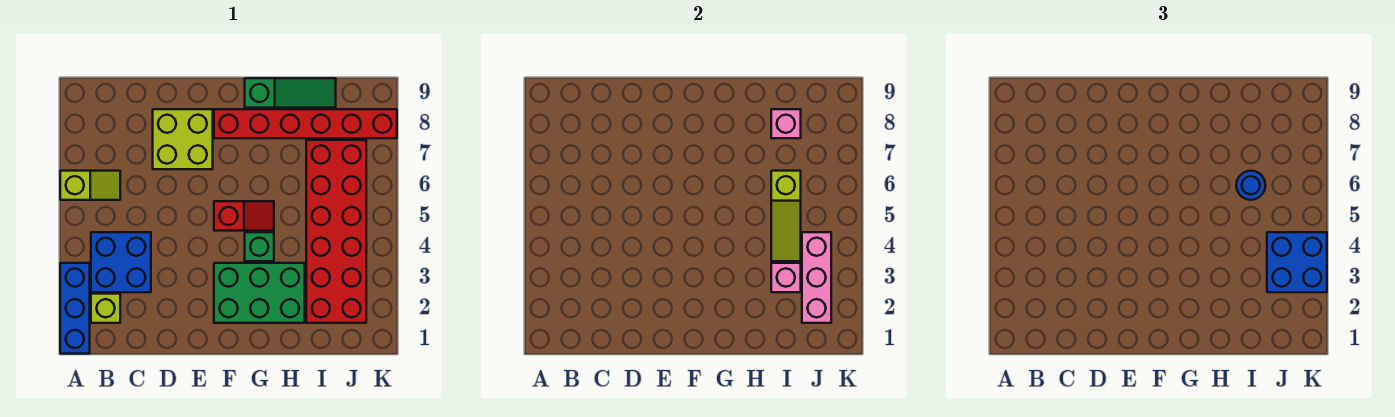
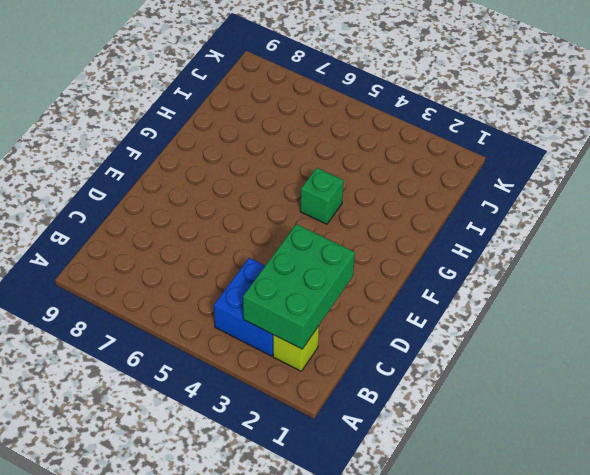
green brick B2:D3 level 2 -> green brick F2:H3 level 1
none -> blue brick A1:A3 level 1
none -> lime slope A6:B6 level 1 top A
none -> lime brick D7:E8 level 1

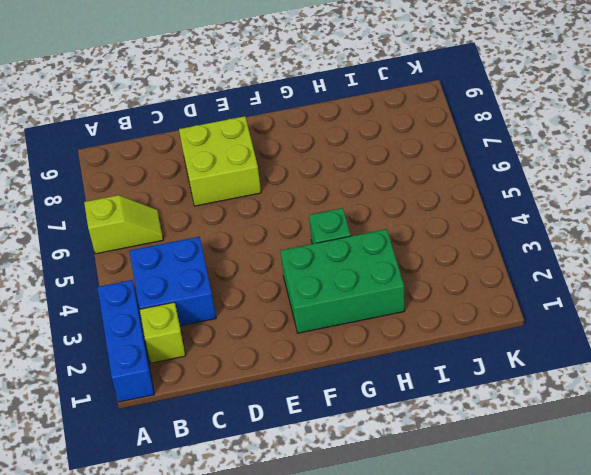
none -> red slope F5:G5 level 1 top F
none -> red brick F8:K8 level 1
none -> green slope G9:I9 level 1 top G

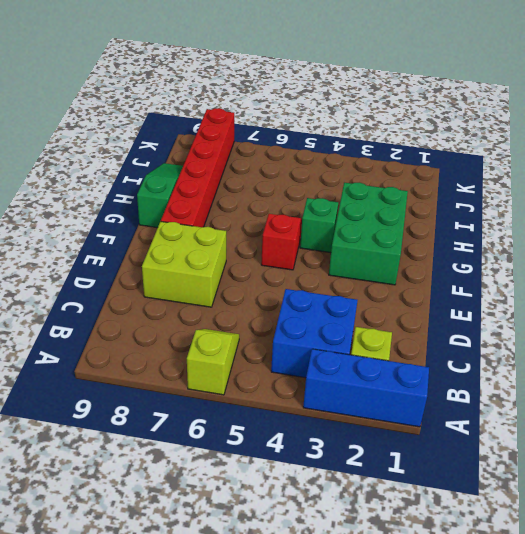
none -> red brick I2:J7 level 1
none -> pink brick I3 level 2
none -> lime slope I4:I6 level 2 top 6

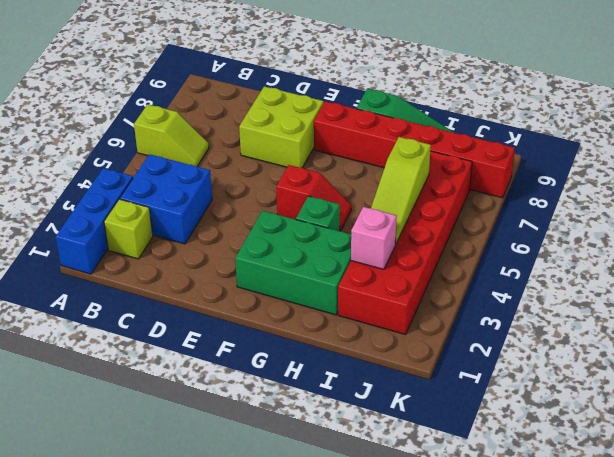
none -> pink brick I8 level 2
none -> pink brick J2:J4 level 2
none -> blue round brick I6 level 3

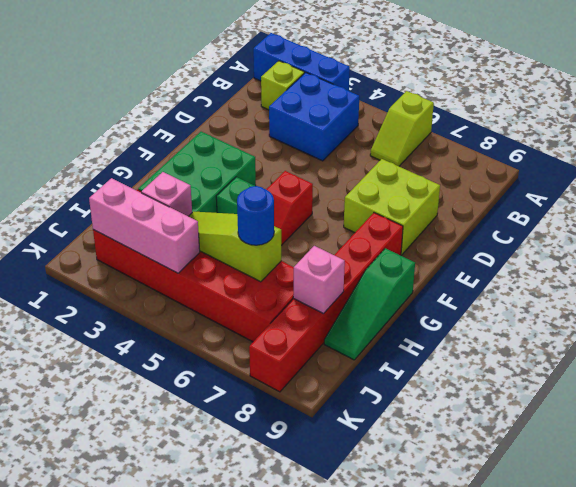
none -> blue brick J3:K4 level 3

